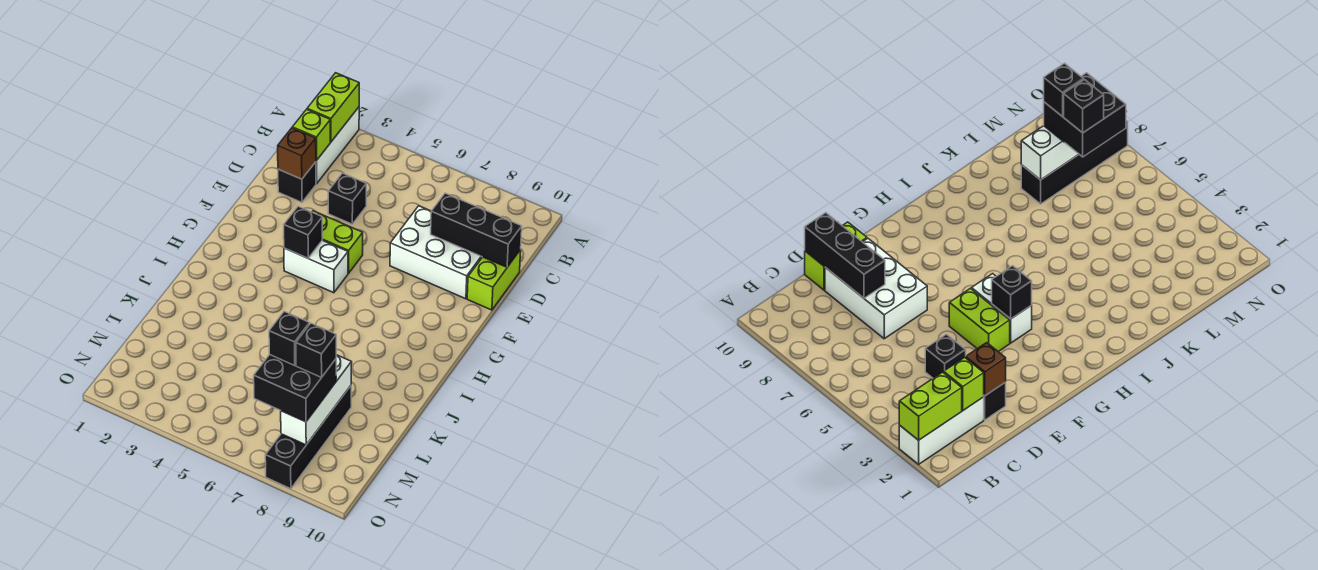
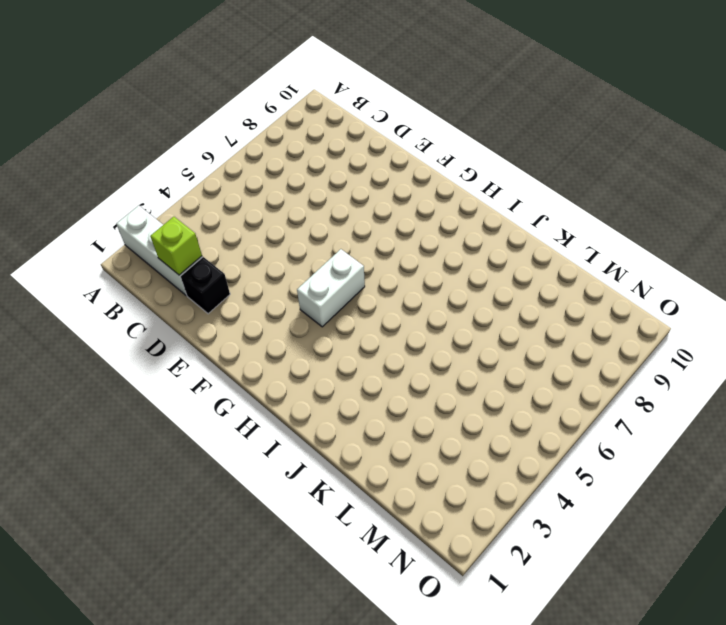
none -> black brick D4 level 1
none -> white brick D7:E9 level 1
none -> lime brick D10:E10 level 1

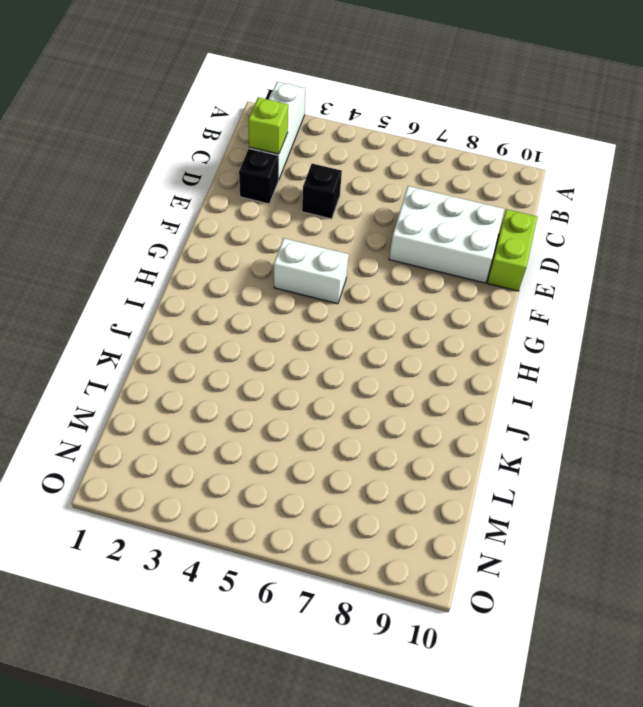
none -> lime brick F4:F5 level 1
none -> black brick L8:O8 level 1
none -> lime brick A2:B2 level 2

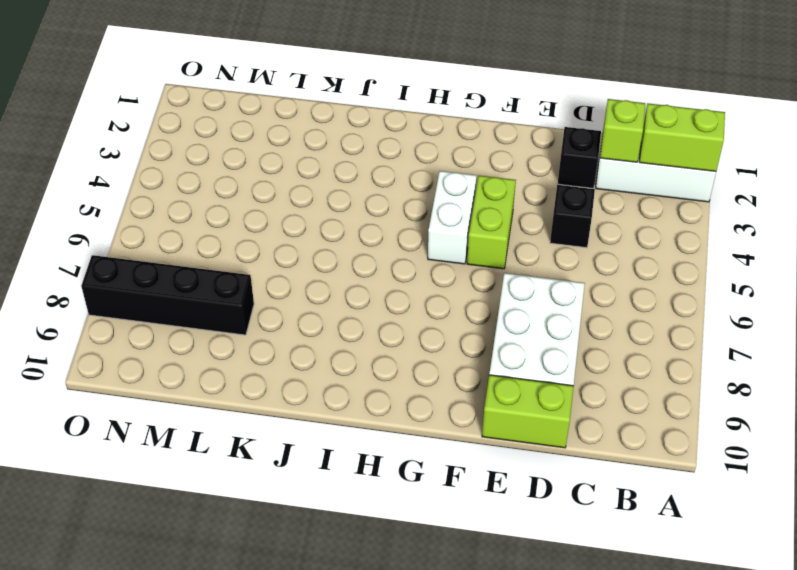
none -> brown brick D2 level 2
none -> black brick D8:D10 level 2
none -> black brick G4 level 2

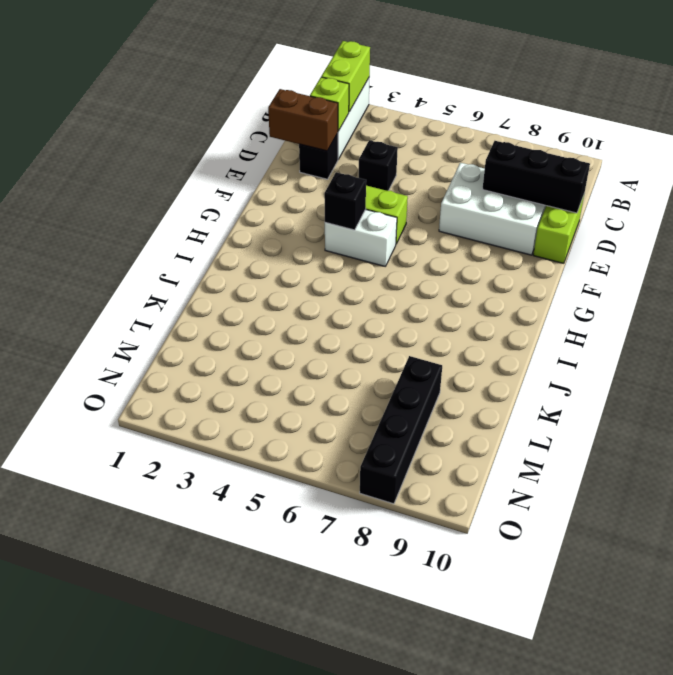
brown brick D1:D2 level 2 -> brown brick D2 level 2
none -> white brick L8:N8 level 2
none -> black brick M7:N8 level 3
none -> black brick M7 level 4

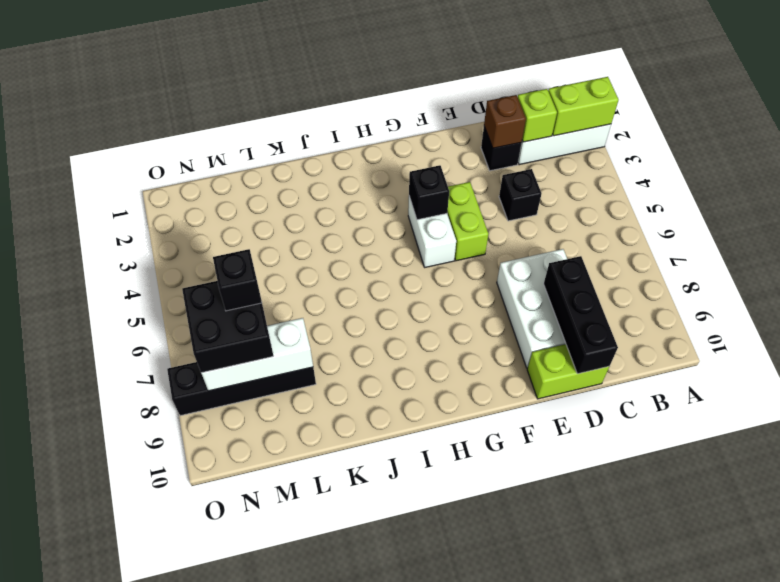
none -> black brick M8 level 4

